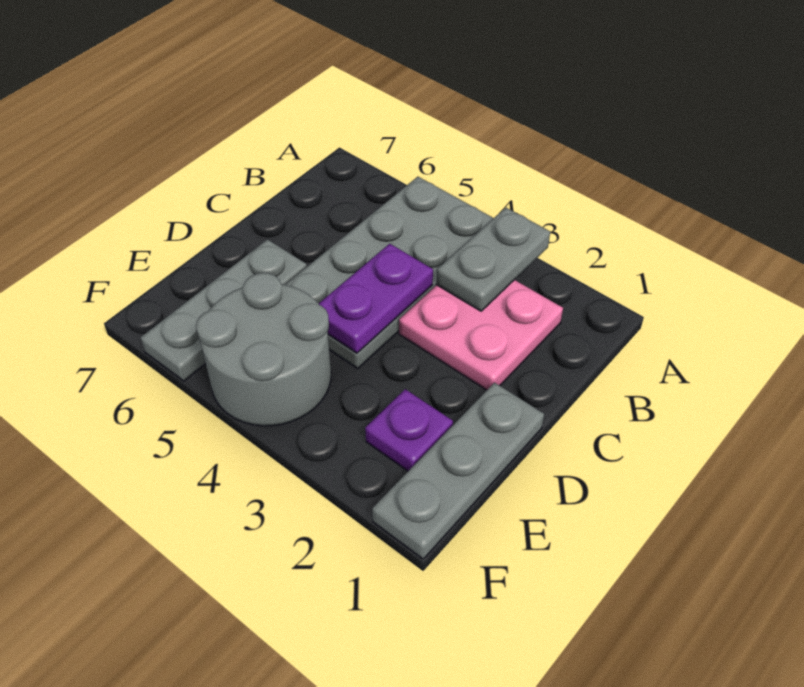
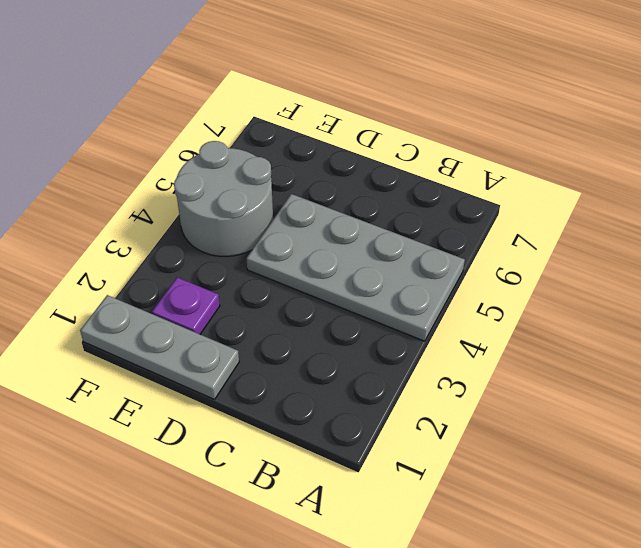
none -> pink plate B2:C3 level 1
none -> grey plate D6:F6 level 1

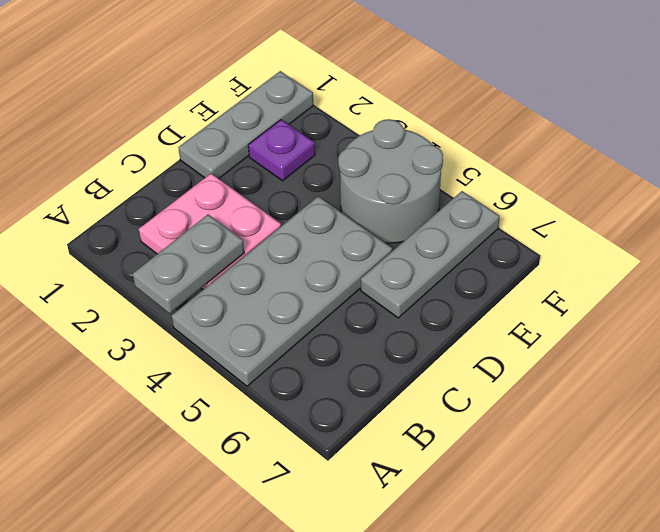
none -> purple plate C4:D4 level 2

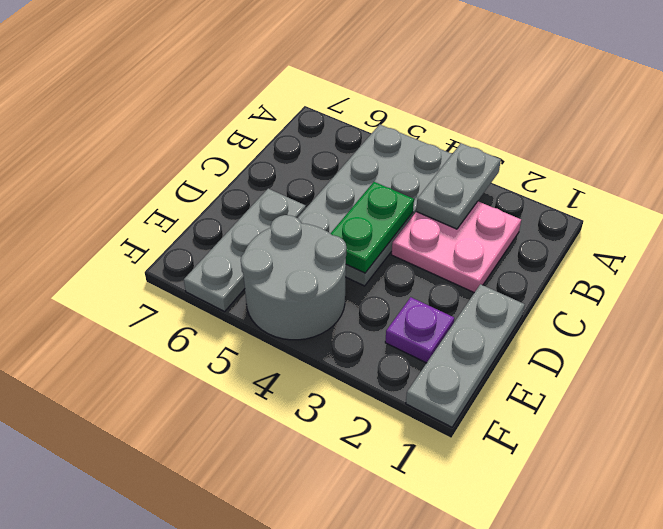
green plate C4:D4 level 2 -> purple plate C4:D4 level 2

